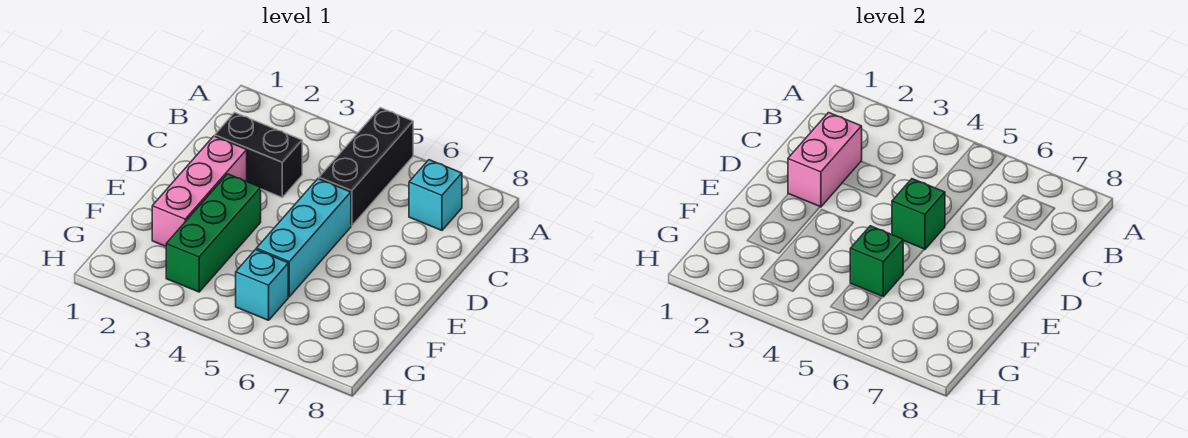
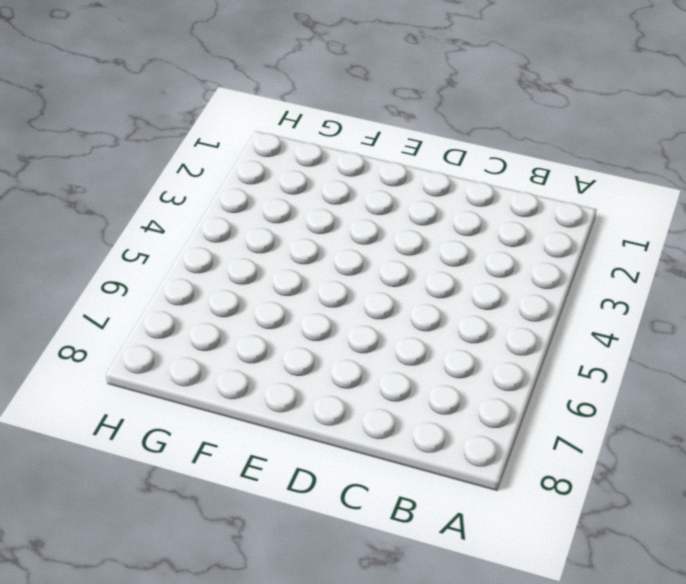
none -> black brick A5:C5 level 1
none -> cyan brick B7 level 1

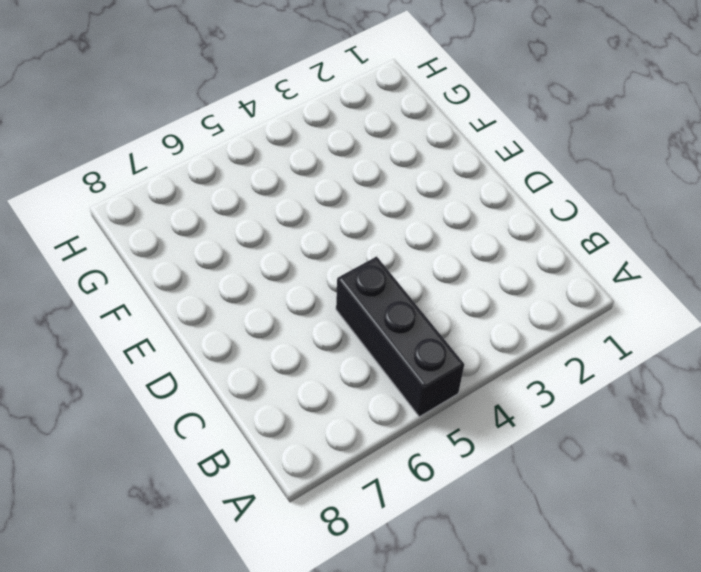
none -> cyan brick B7 level 1
none -> black brick C2:C3 level 1

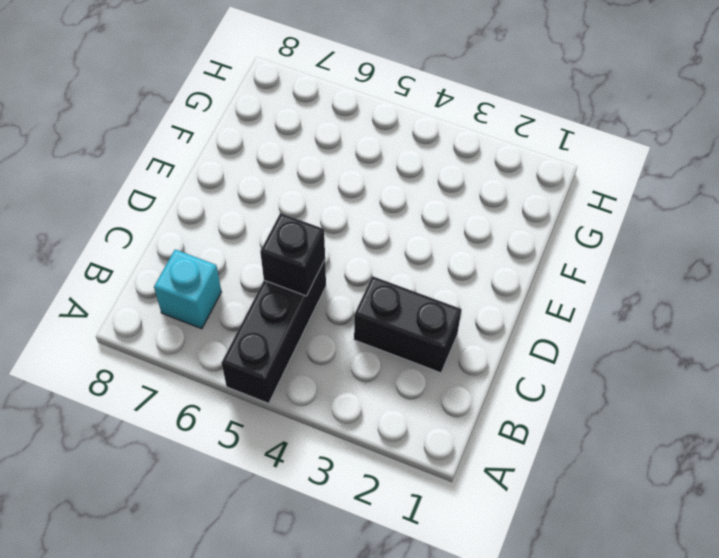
black brick C5 level 2 -> none
none -> pink brick D2:F2 level 1
none -> cyan brick D5:F5 level 1

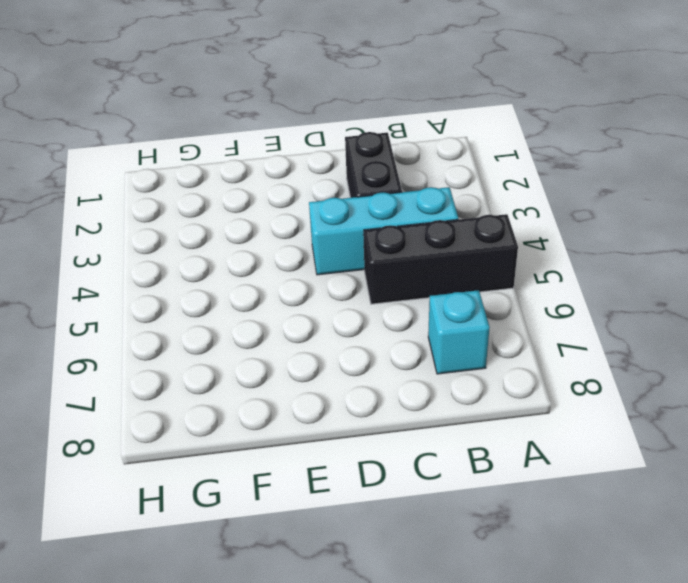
cyan brick B4:D4 level 1 -> cyan brick D5:F5 level 1
none -> pink brick D2:F2 level 1
none -> green brick E3:G3 level 1

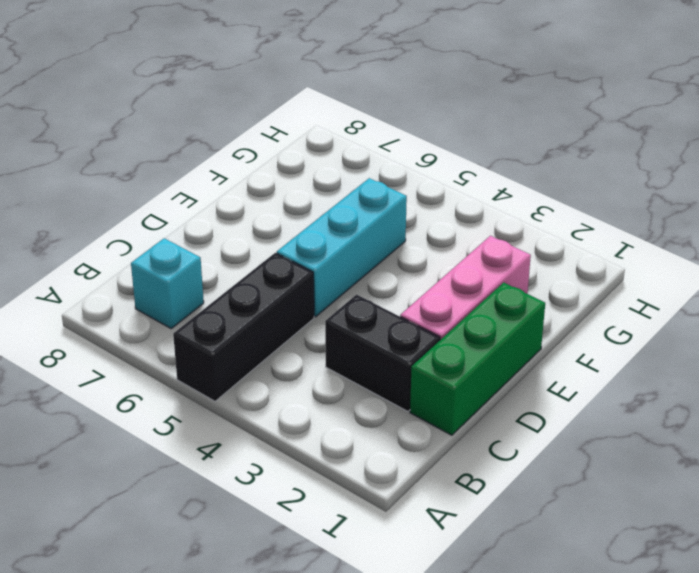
green brick C1:E1 level 1 -> green brick E3:G3 level 1
none -> cyan brick G5 level 1
none -> pink brick C2:D2 level 2

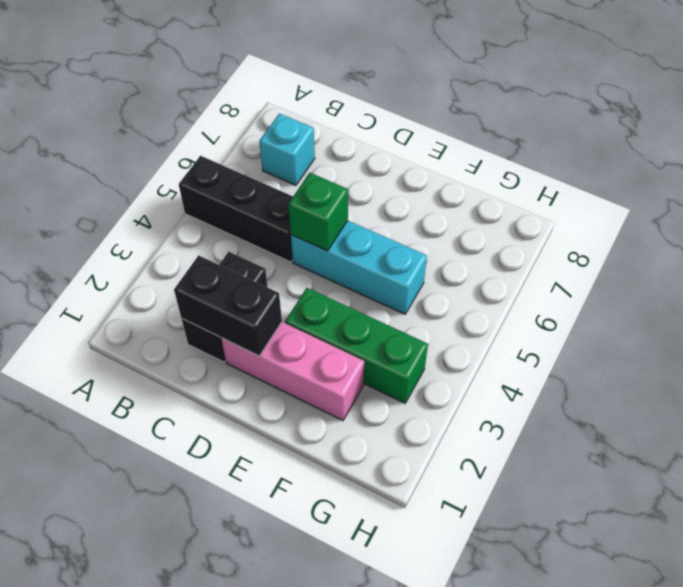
black brick C2:D2 level 2 -> pink brick C2:D2 level 2
none -> cyan brick G5 level 1
none -> green brick F5 level 2

